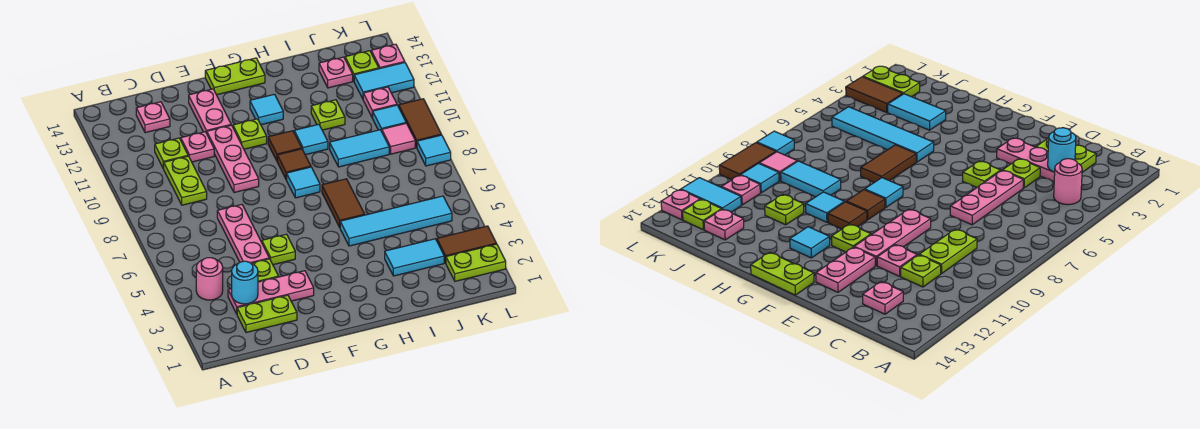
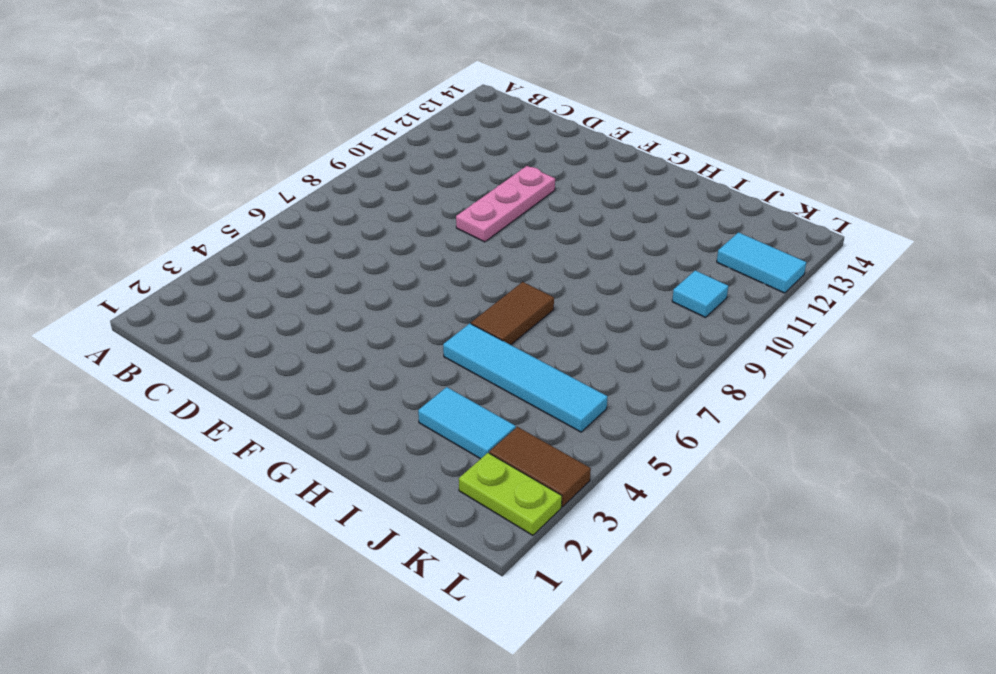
none -> pink round brick B4 level 1
none -> lime plate C2:D2 level 1
none -> pink plate C3:E3 level 1
none -> lime plate C9:C10 level 1

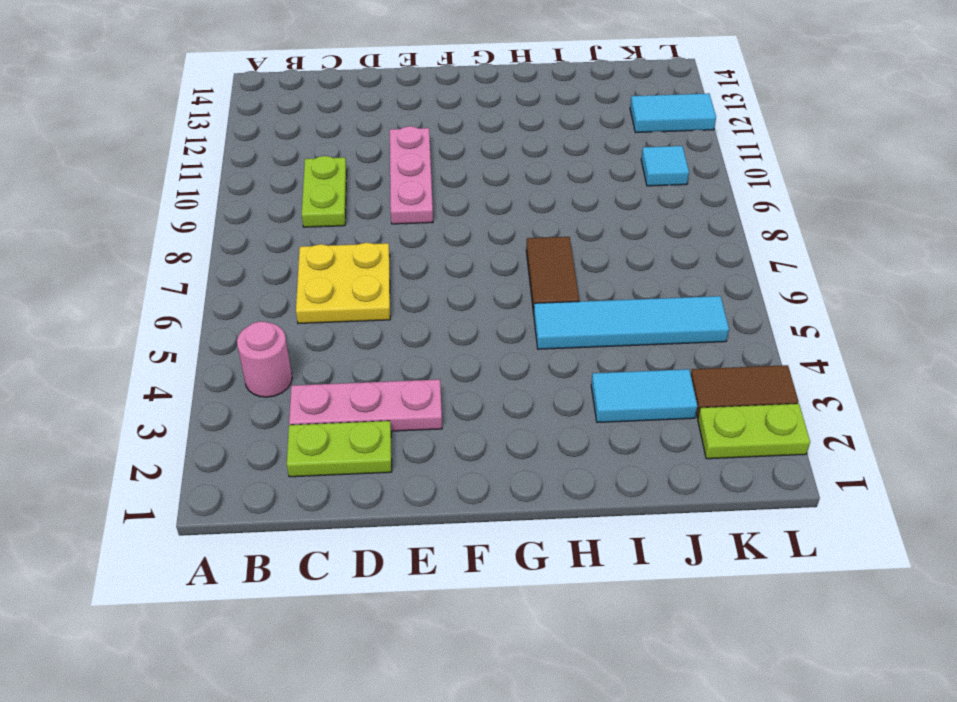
yellow plate C6:D7 level 1 -> pink plate D5:D7 level 1
none -> lime plate C11 level 1
none -> pink plate C13 level 1
none -> lime plate D4 level 1
none -> pink plate D11 level 1

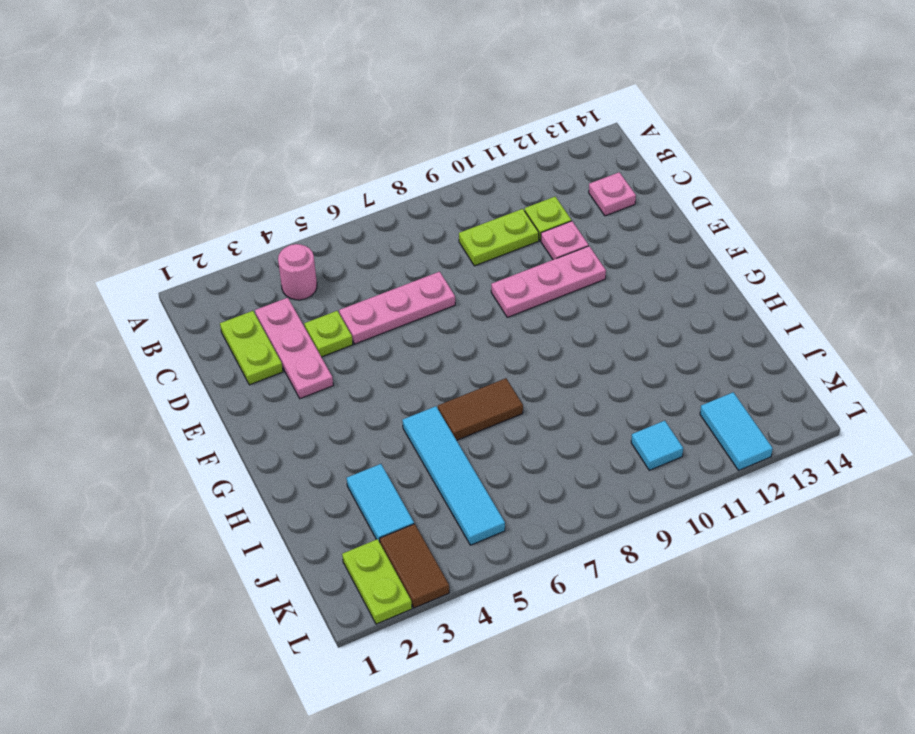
none -> lime plate E5 level 1
none -> pink plate E12:E13 level 1
none -> lime plate F11 level 1
none -> lime plate F14:G14 level 1

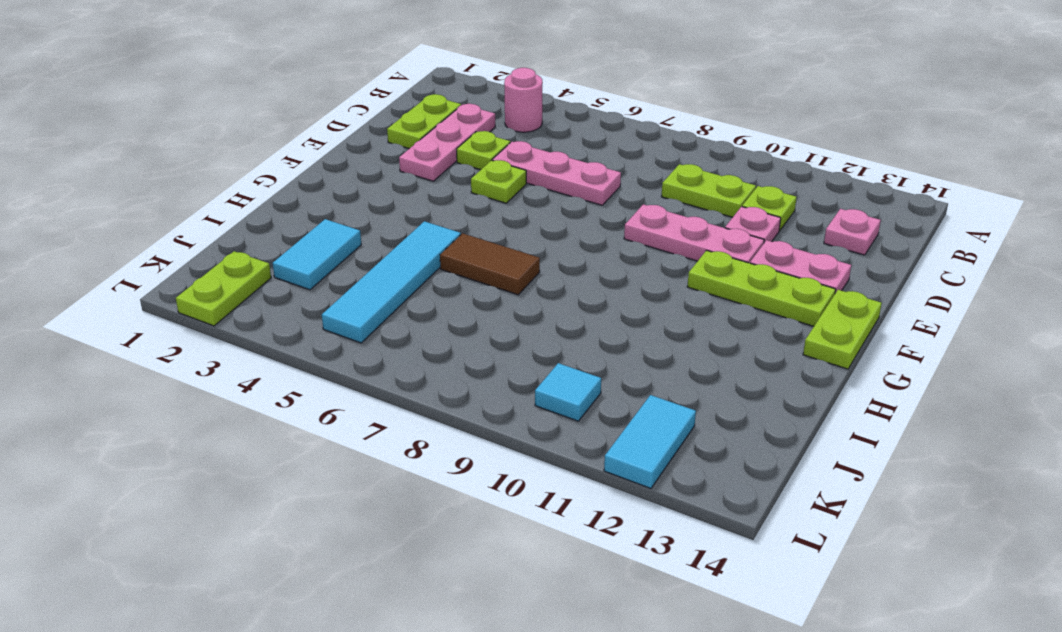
lime plate F11:F13 level 1 -> lime plate F11 level 1
none -> cyan tile G8 level 1
none -> brown tile G9 level 1
none -> brown tile G10 level 1
none -> cyan tile G12 level 1

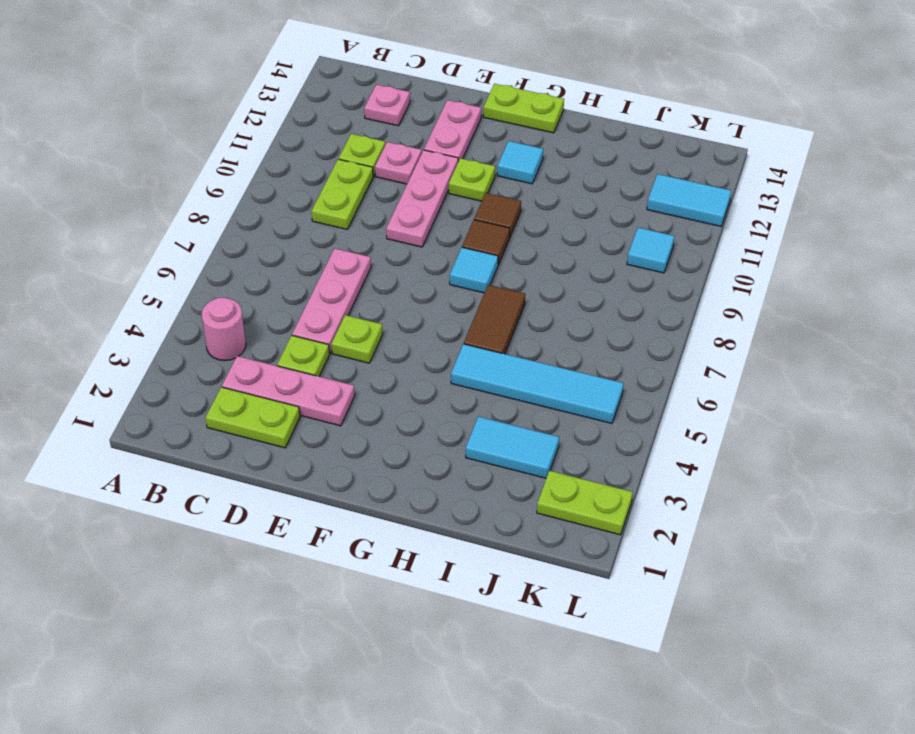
none -> cyan tile H10 level 1
none -> cyan tile I9:J9 level 1
none -> lime plate I11 level 1
none -> pink plate J13 level 1

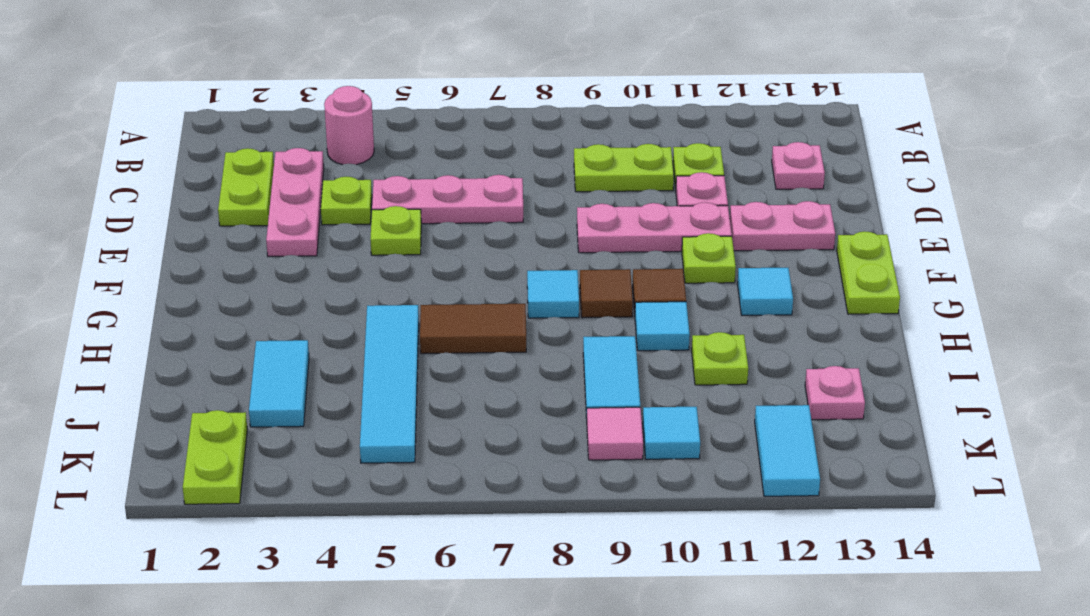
none -> brown tile K3:L3 level 1
none -> pink plate K11 level 1
none -> lime plate K13 level 1
none -> cyan tile L8 level 1

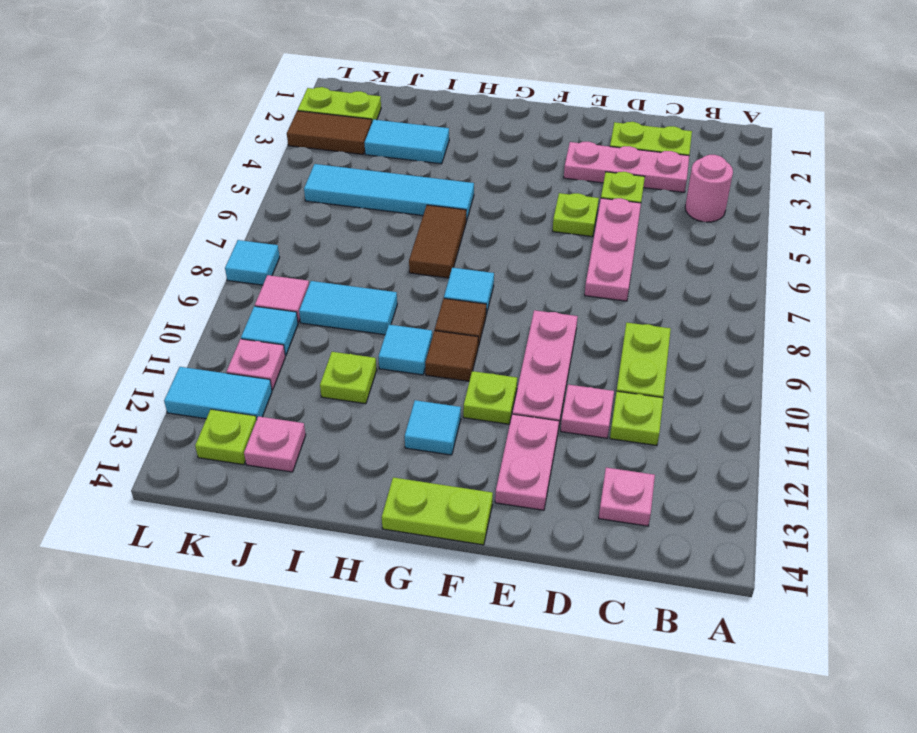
none -> brown tile L9:L10 level 1
none -> pink plate L13 level 1
none -> cyan round brick C3 level 2

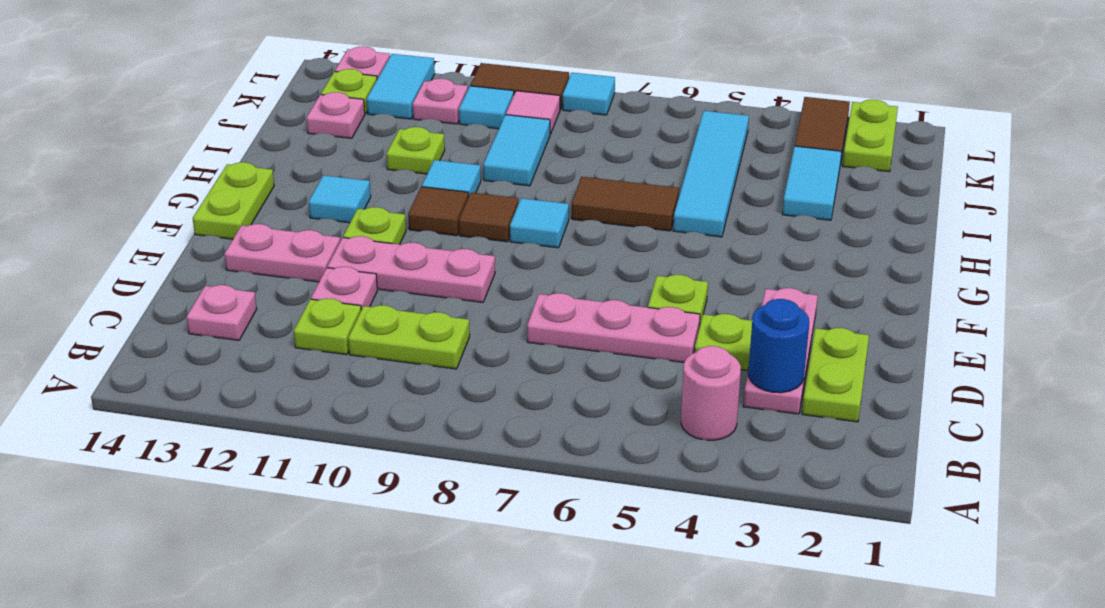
blue round brick C3 level 2 -> cyan round brick C3 level 2

